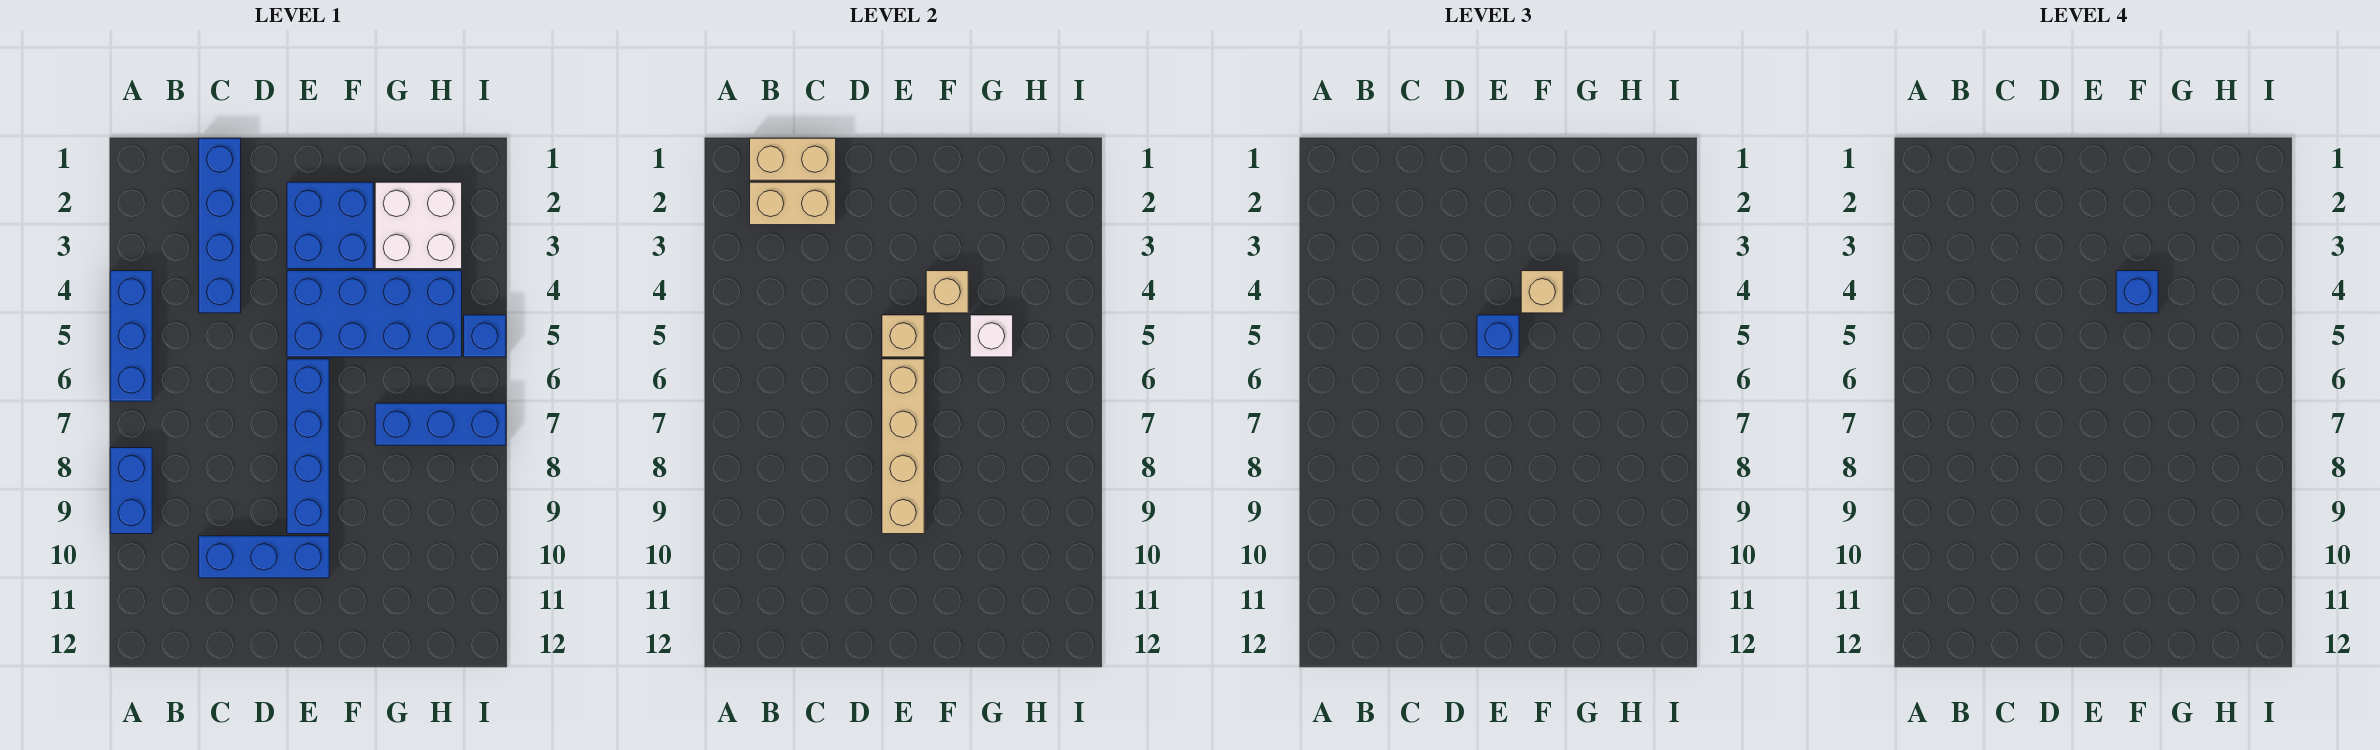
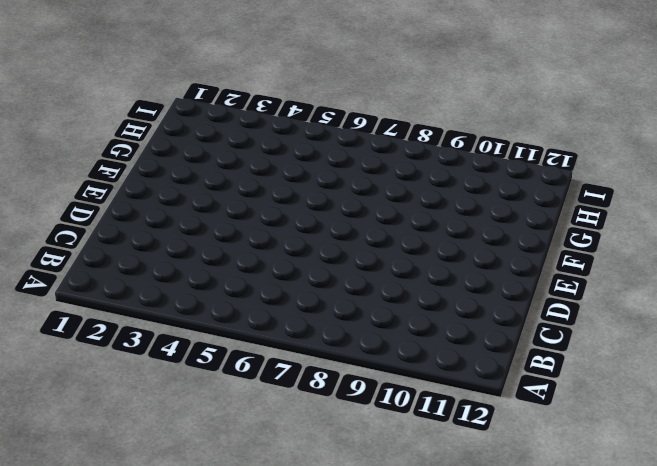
none -> blue brick A4:A6 level 1
none -> blue brick A8:A9 level 1
none -> blue brick C1:C4 level 1

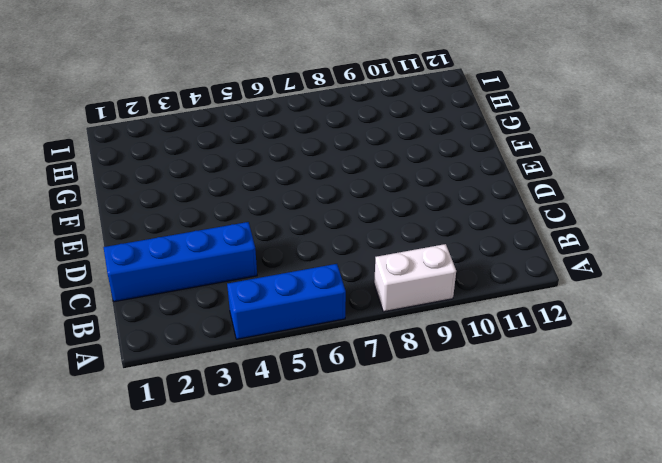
white brick A8:A9 level 1 -> blue brick A8:A9 level 1
none -> blue brick C10:E10 level 1
none -> blue brick E2:F3 level 1
none -> blue brick E4:H5 level 1

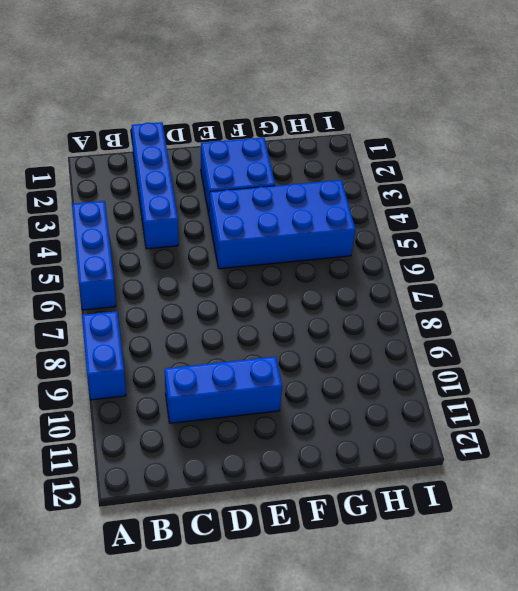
none -> blue brick E6:E9 level 1
none -> white brick G2:H3 level 1
none -> blue brick G7:I7 level 1

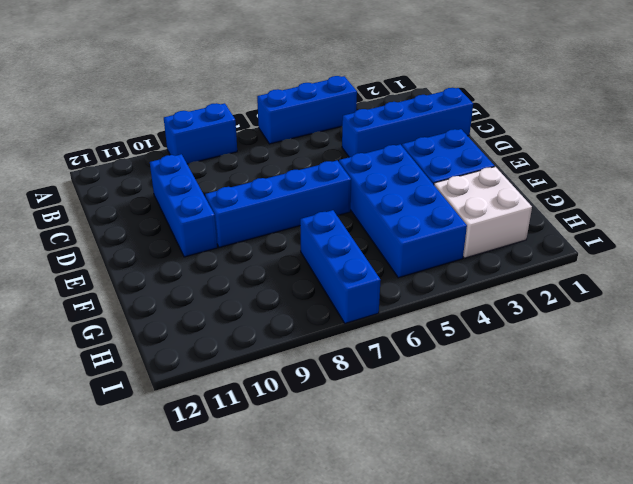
none -> blue brick I5 level 1
none -> tan brick B1:C1 level 2
none -> tan brick B2:C2 level 2

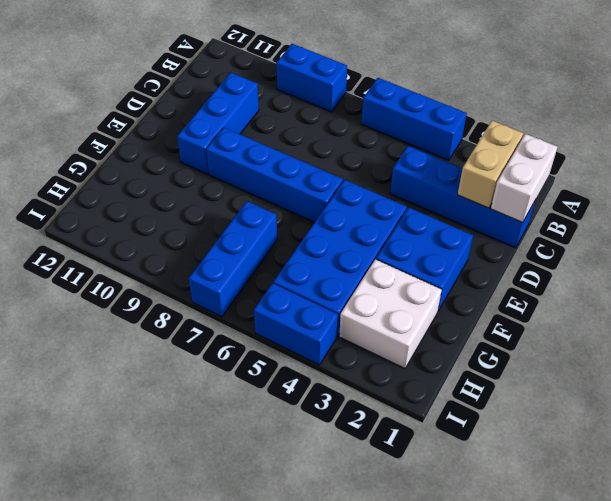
white brick B1:C1 level 2 -> tan brick B1:C1 level 2
blue brick I4:I5 level 1 -> blue brick I5 level 1
none -> tan brick E5 level 2
none -> tan brick E6:E9 level 2
none -> tan brick F4 level 2

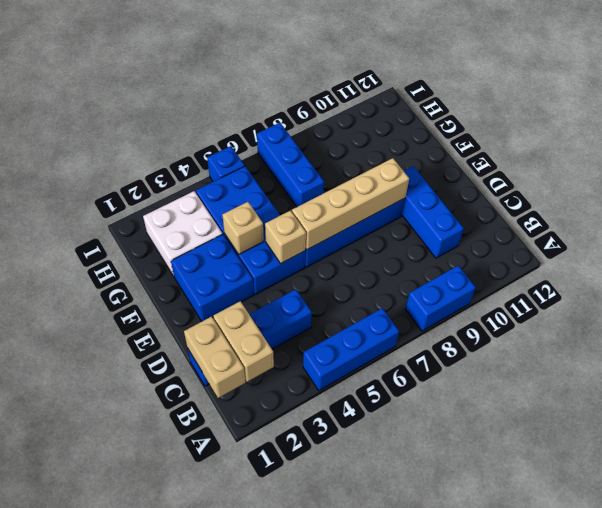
none -> white brick G5 level 2
none -> blue brick E5 level 3
none -> tan brick F4 level 3

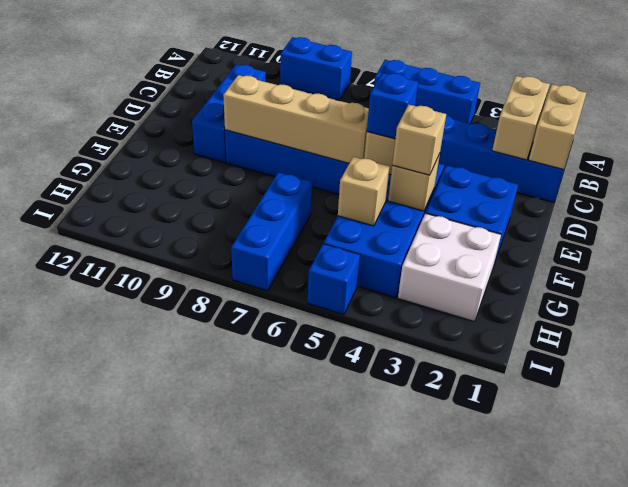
tan brick G5 level 2 -> white brick G5 level 2
none -> blue brick F4 level 4

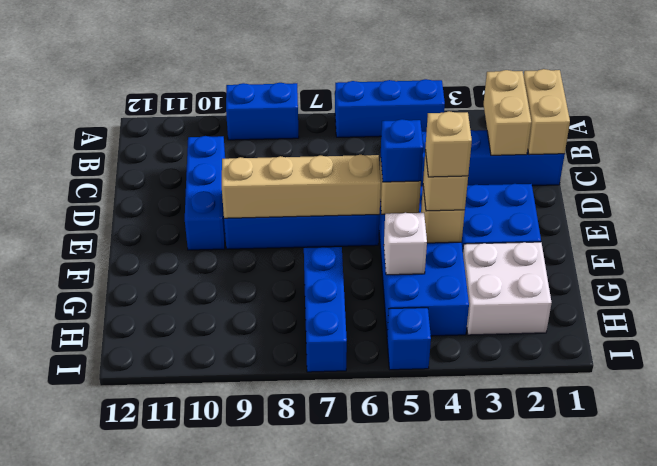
tan brick F4 level 4 -> blue brick F4 level 4

